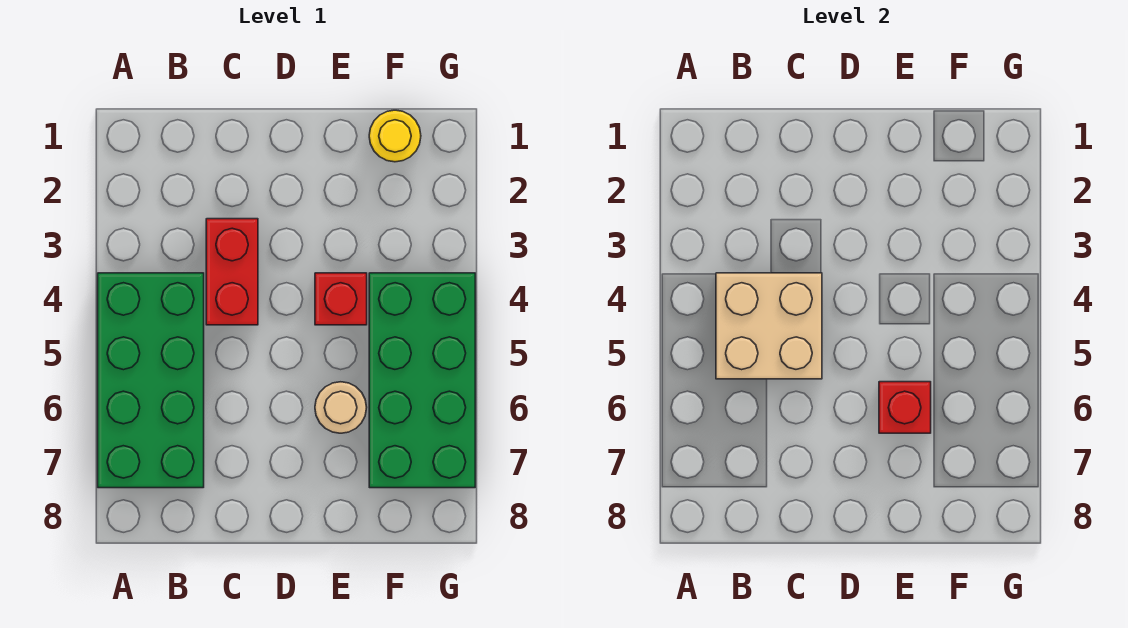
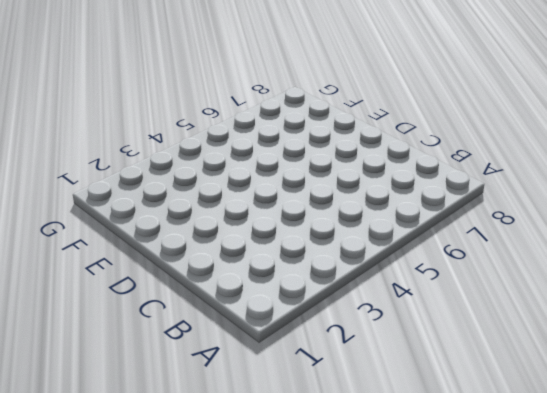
none -> green brick A4:B7 level 1
none -> red brick C3:C4 level 1

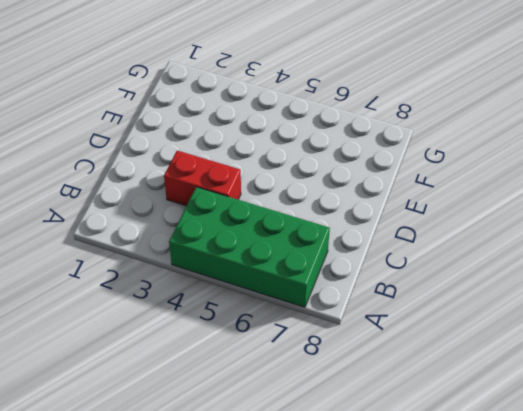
none -> red brick E4 level 1
none -> tan round brick E6 level 1

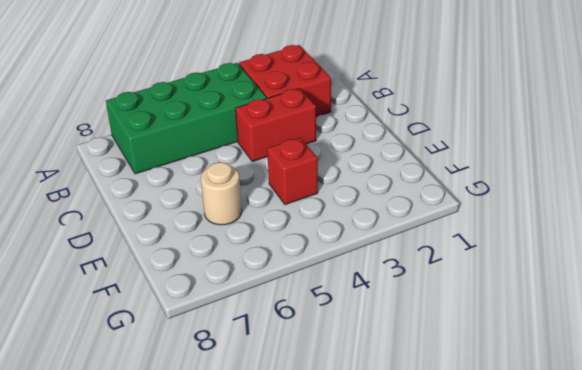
red brick A2:B3 level 1 -> none
none -> yellow round brick F1 level 1
none -> green brick F4:G7 level 1

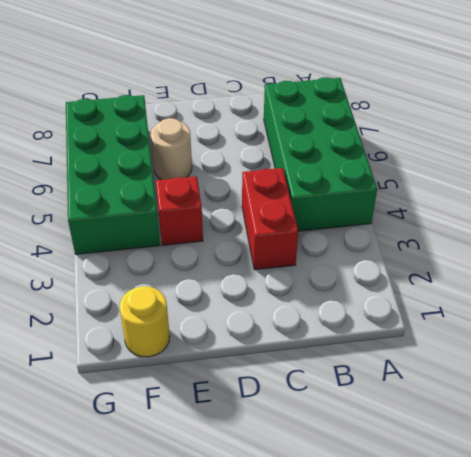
none -> tan brick B4:C5 level 2
none -> red brick E6 level 2

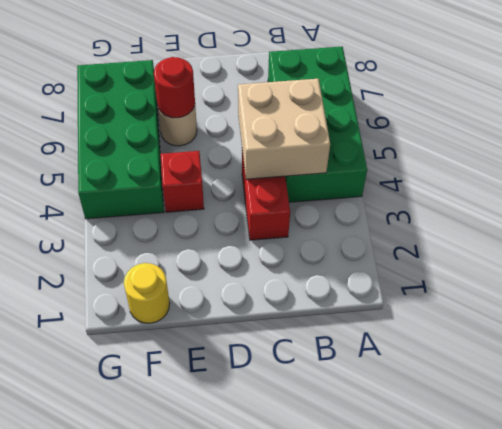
red round brick E6 level 2 -> red brick E6 level 2

